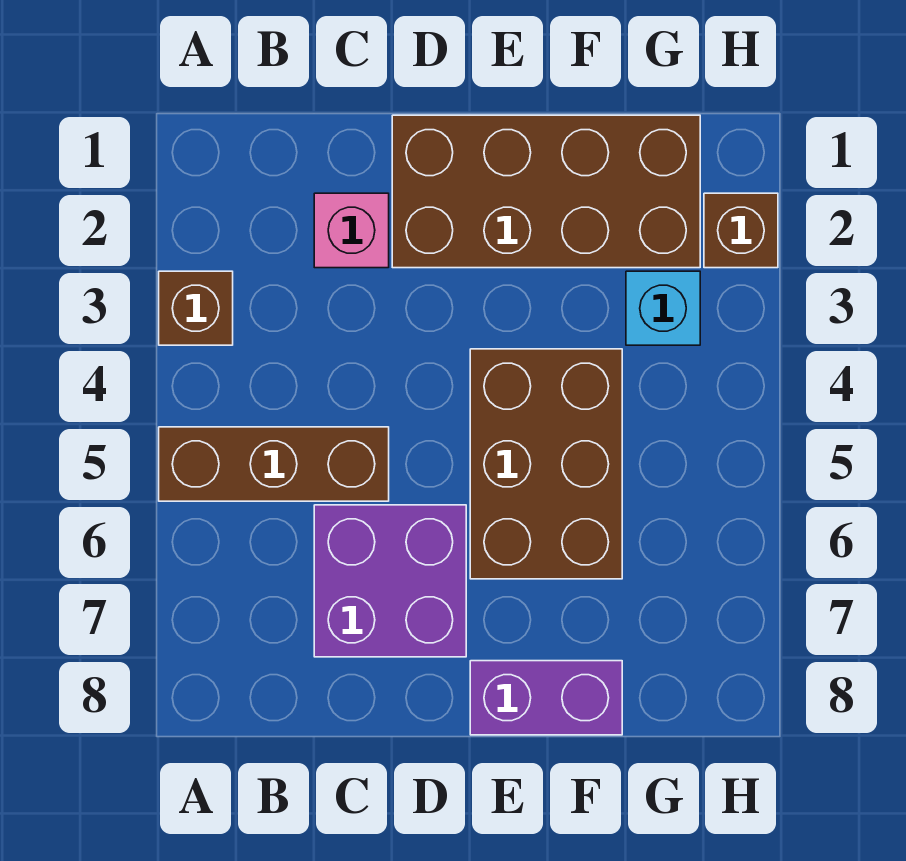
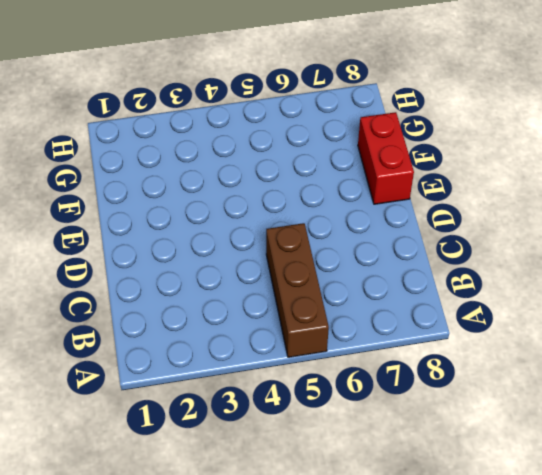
red brick E8:F8 level 1 -> purple brick E8:F8 level 1
none -> brown brick A3 level 1
none -> pink brick C2 level 1

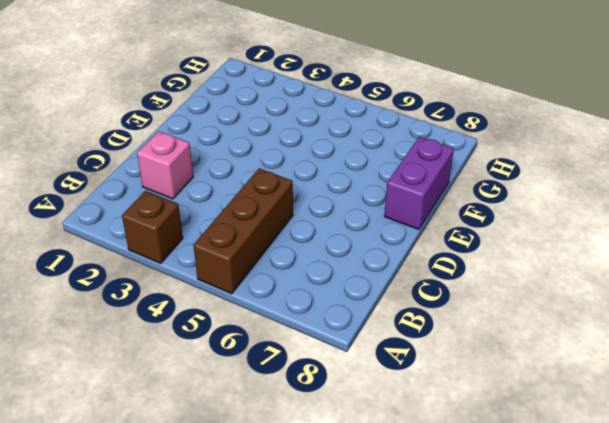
none -> purple brick C6:D7 level 1
none -> brown brick D1:G2 level 1

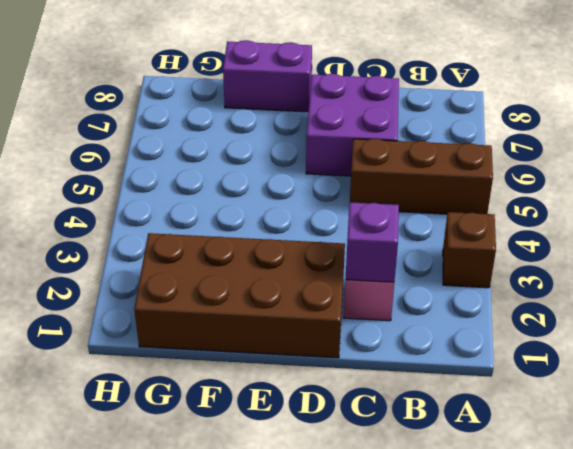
purple brick C2 level 2 -> none
none -> brown brick E4:F6 level 1
none -> cyan brick G3 level 1

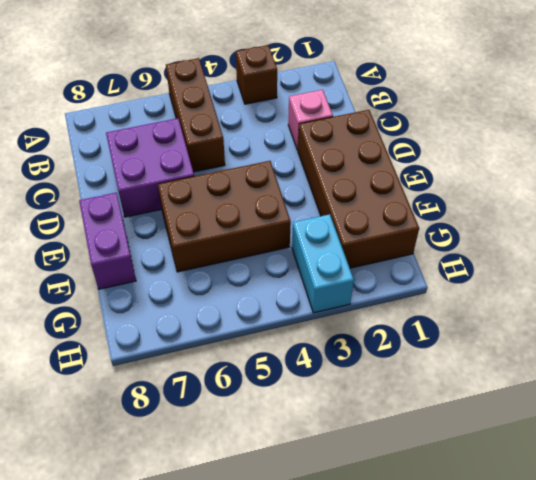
cyan brick G3:H3 level 1 -> cyan brick G3 level 1
none -> brown brick H2 level 1

